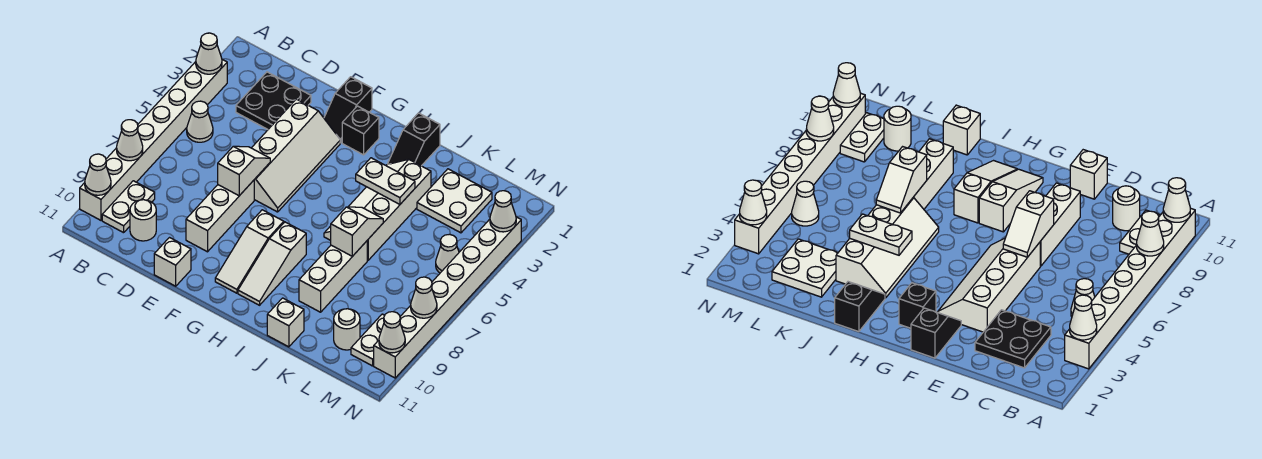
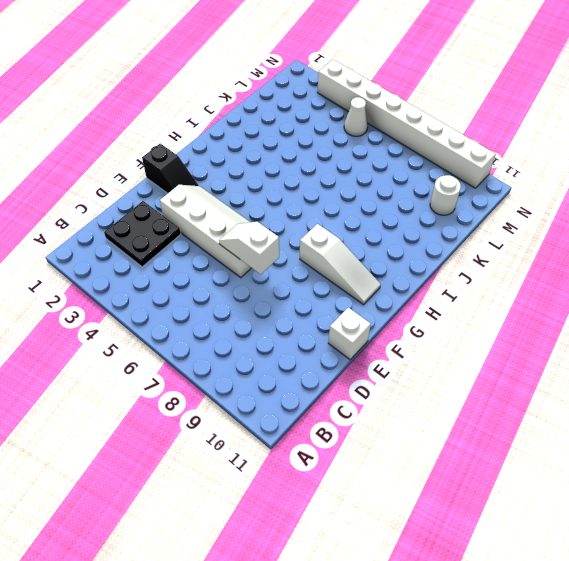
none -> white brick A3:A10 level 1
none -> white cone B5 level 1
none -> white plate B9:B10 level 1
none -> white round brick C10 level 1

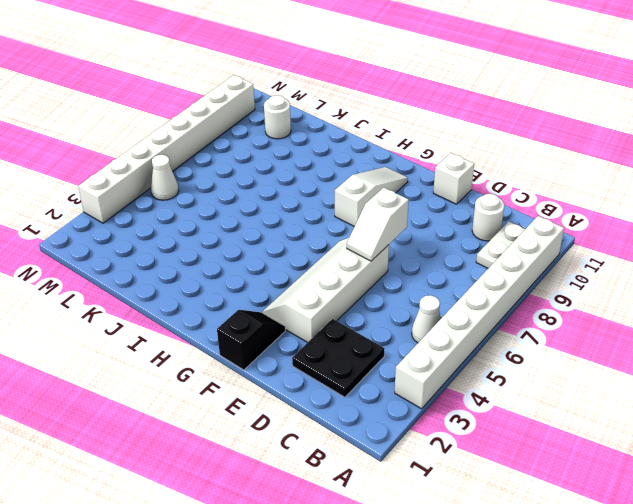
none -> white brick E7:E9 level 1
none -> black brick G2 level 1
none -> white slope H8:H10 level 1 top 8
none -> black slope I1:I2 level 1 top 1

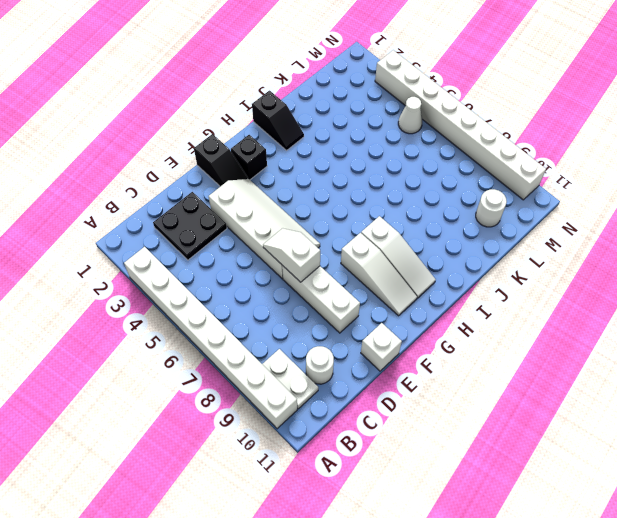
none -> white cone B5 level 1
none -> white slope I3:J6 level 1 top J
none -> white brick J7:J9 level 1
none -> white brick J11 level 1

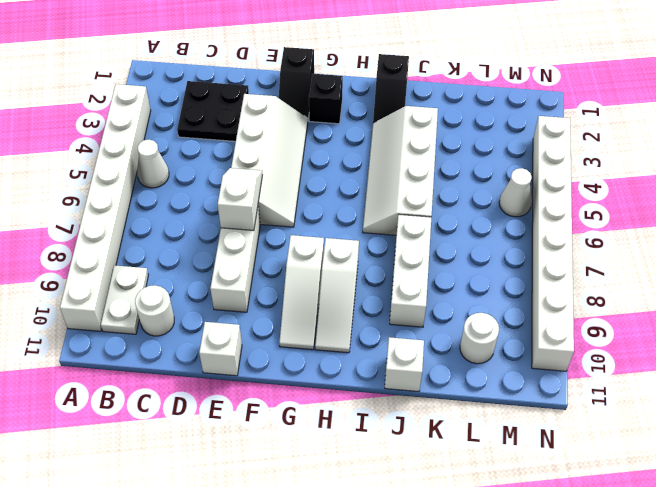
none -> white plate K2:L3 level 1
none -> white plate M9:M10 level 1
none -> white cone A3 level 2
none -> white cone A8 level 2

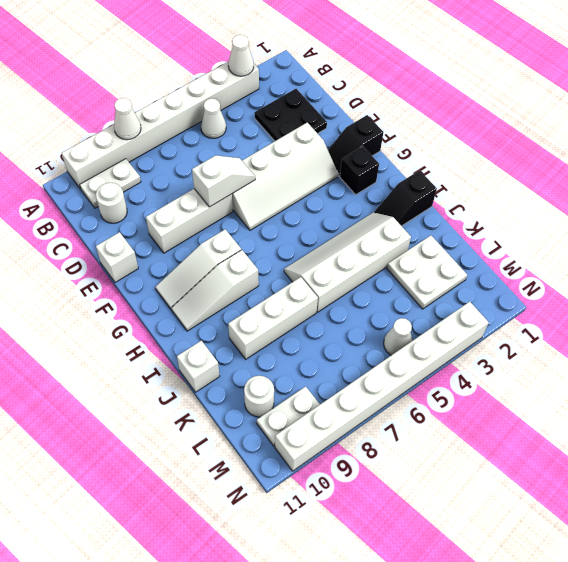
none -> white cone A10 level 2
none -> white plate I4:J4 level 2
none -> white slope J6:J7 level 2 top 7
none -> white cone N3 level 2

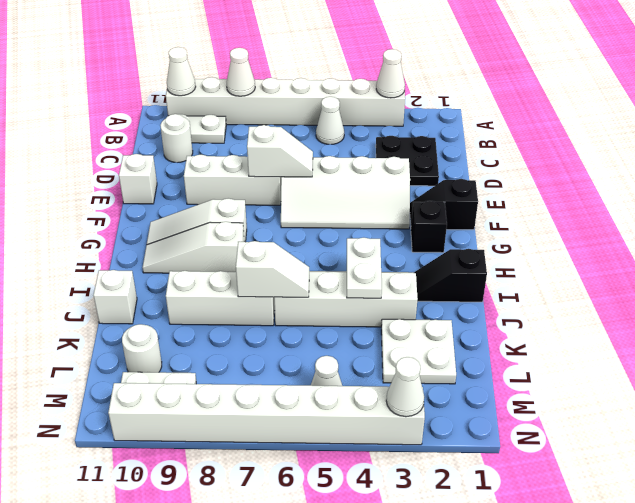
none -> white cone N8 level 2
none -> white cone N10 level 2

